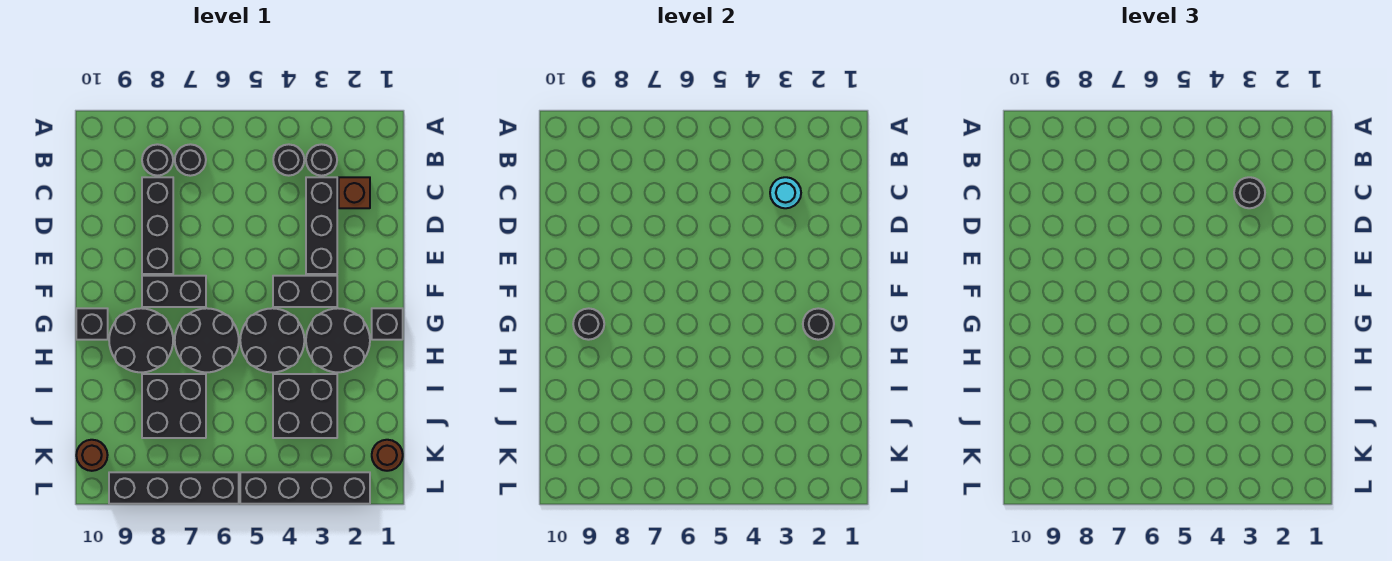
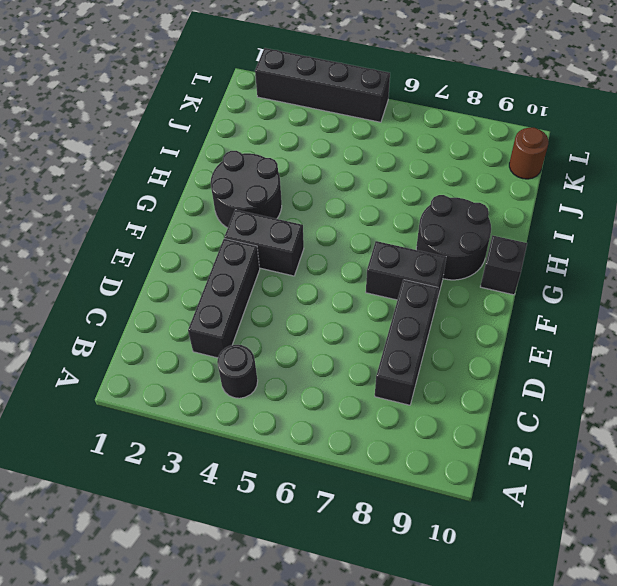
none -> black round brick B3 level 1
none -> black round brick B7 level 1
none -> black round brick B8 level 1

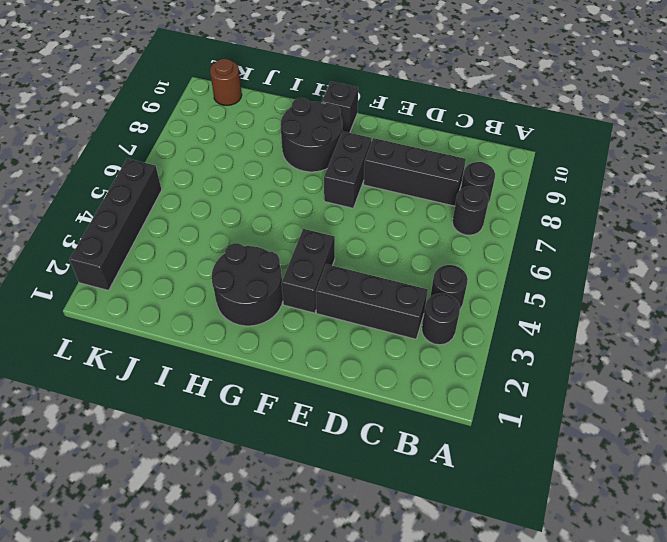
none -> brown brick C2 level 1
none -> black brick G1 level 1
none -> black round brick G4:H5 level 1

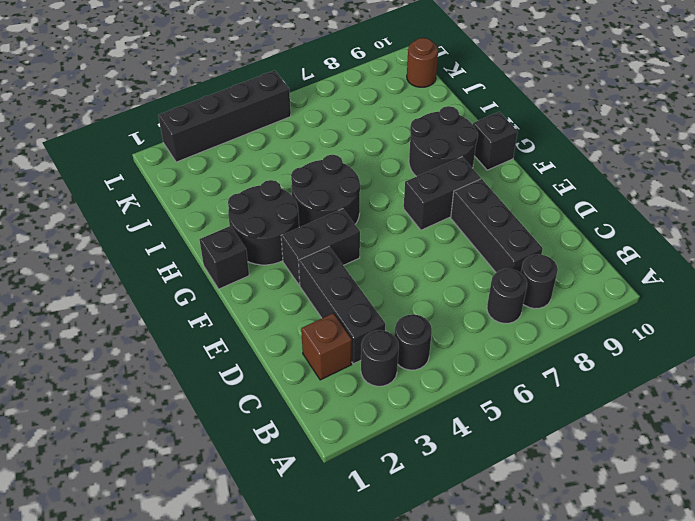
none -> black round brick G6:H7 level 1
none -> black brick I3:J4 level 1
none -> black brick I7:J8 level 1

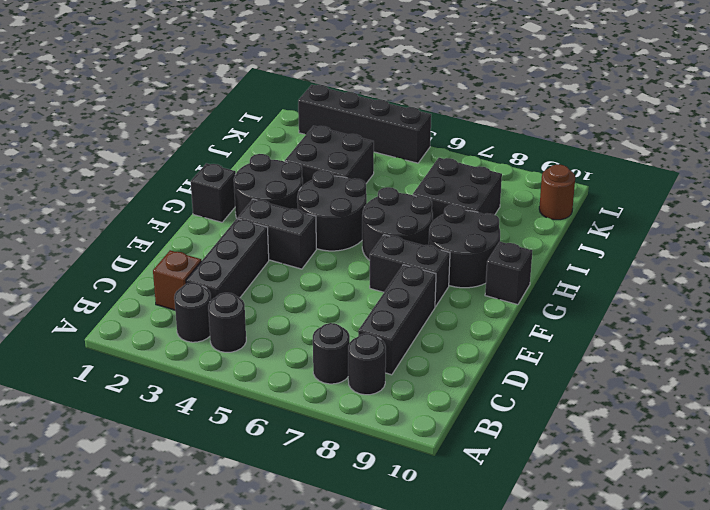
none -> brown round brick K1 level 1
none -> black brick L6:L9 level 1
none -> cyan round brick C3 level 2

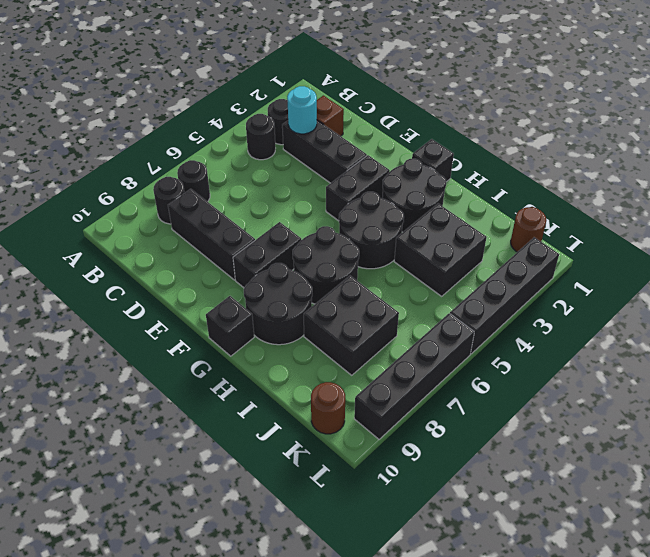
none -> black round brick G2 level 2
none -> black round brick G9 level 2
none -> black round brick C3 level 3

